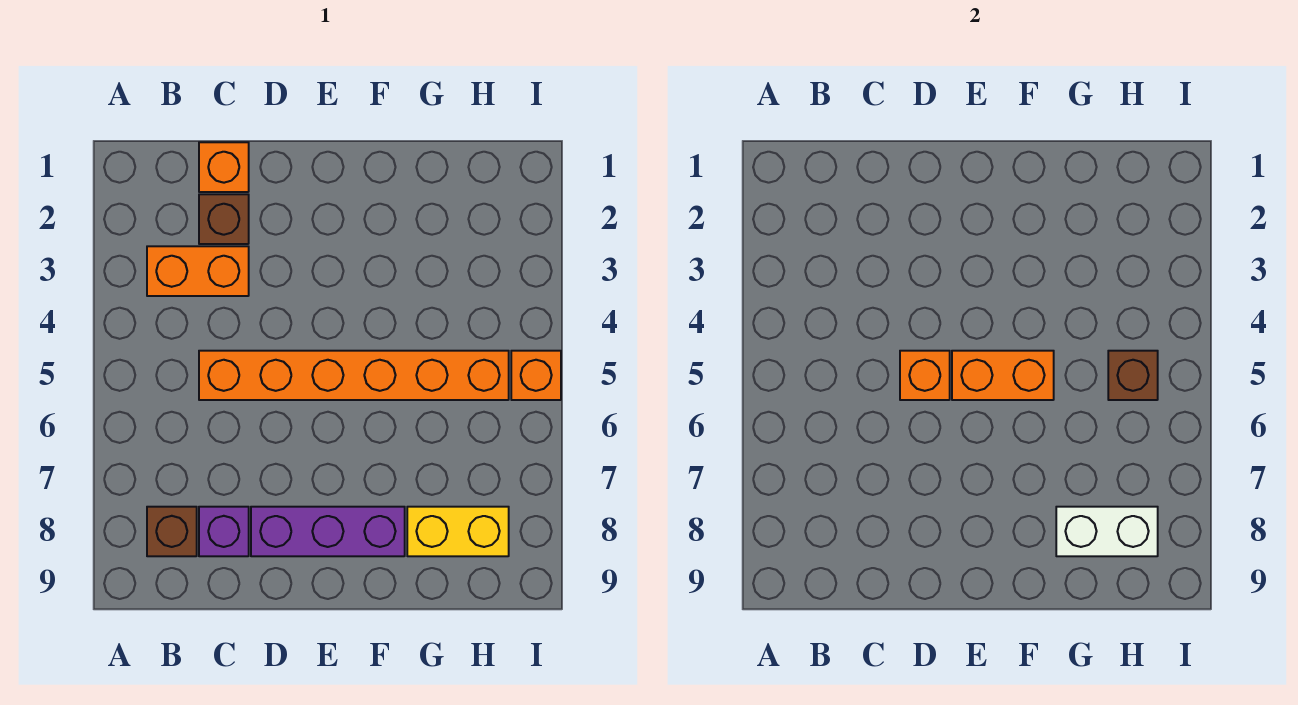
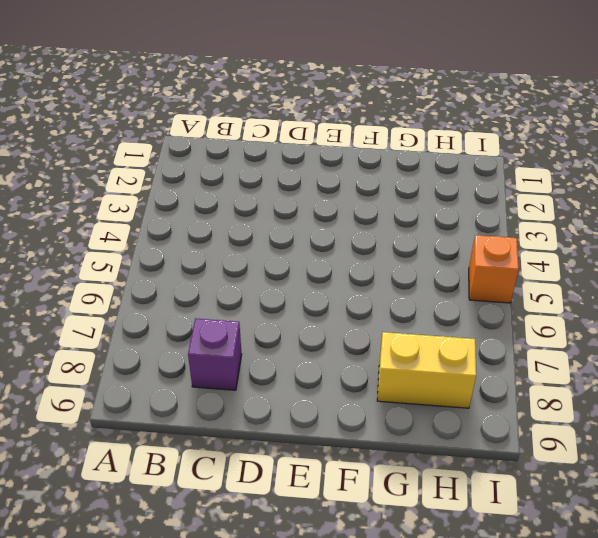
none -> orange brick B3:C3 level 1
none -> brown brick B8 level 1
none -> orange brick C1 level 1

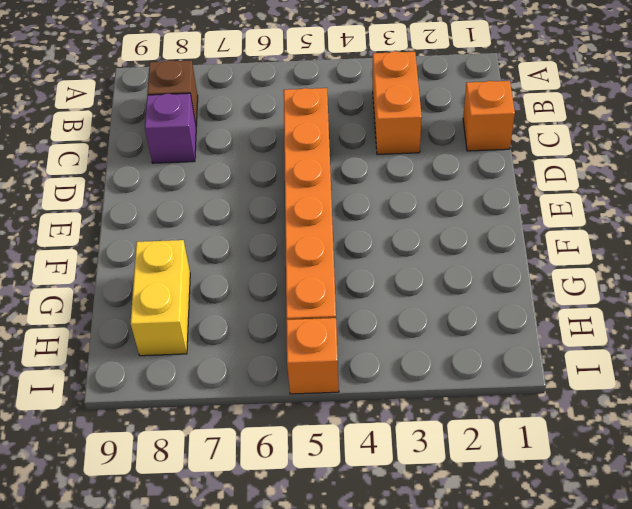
none -> brown brick C2 level 1
none -> purple brick D8:F8 level 1
none -> orange brick D5 level 2

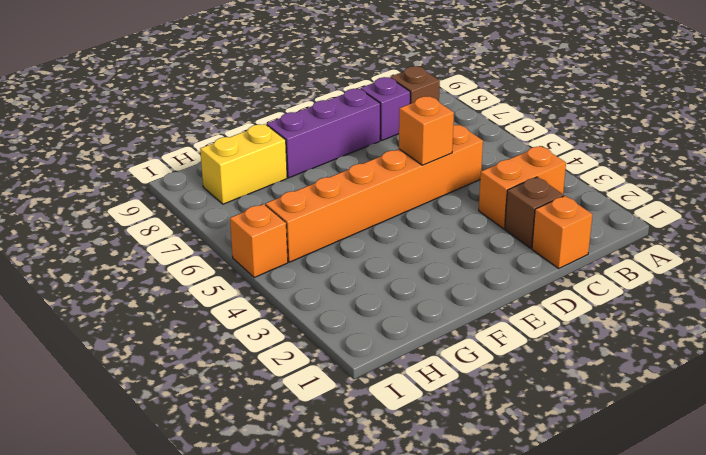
none -> orange brick E5:F5 level 2
none -> white brick G8:H8 level 2
none -> brown brick H5 level 2

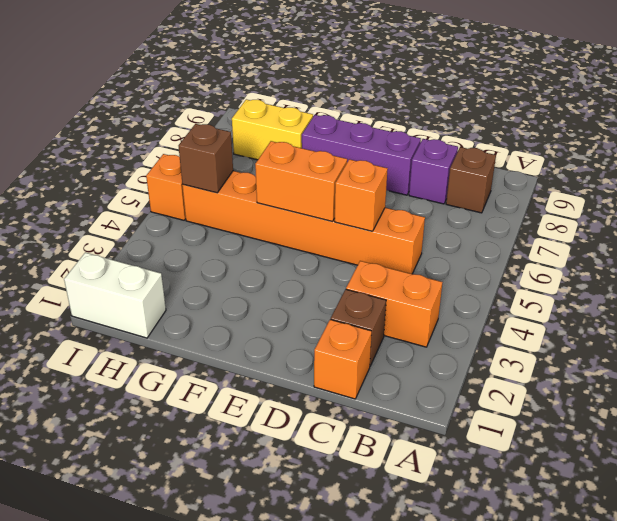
white brick H1:I1 level 1 -> white brick G8:H8 level 2

